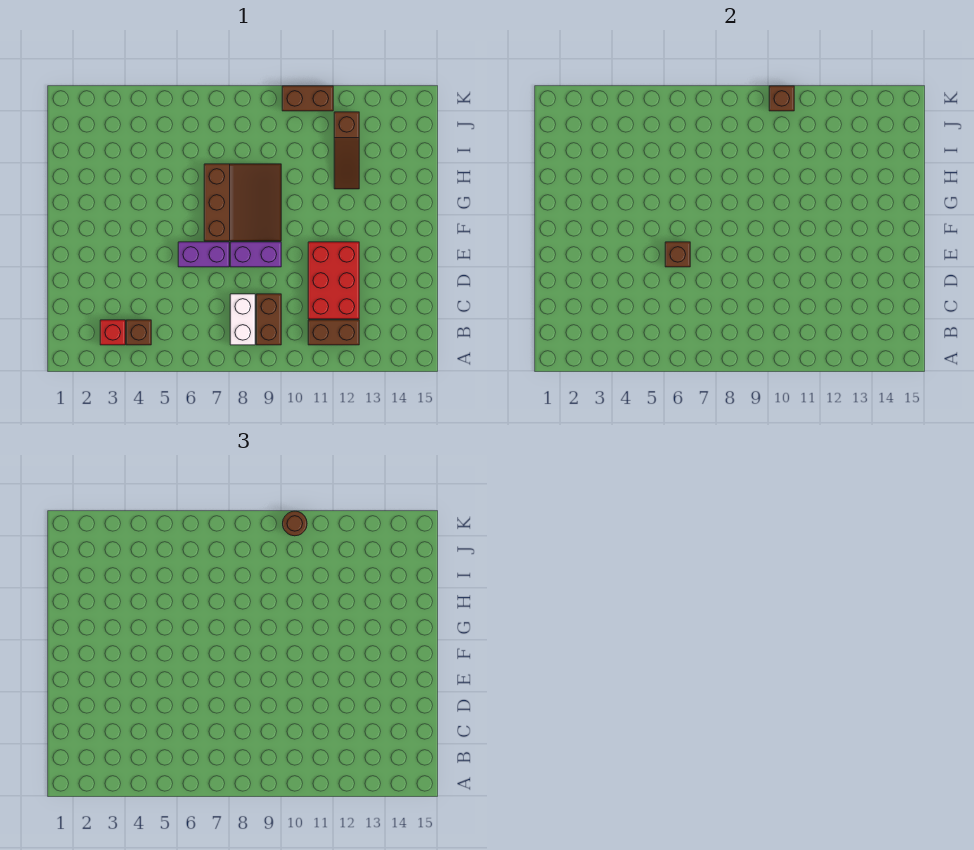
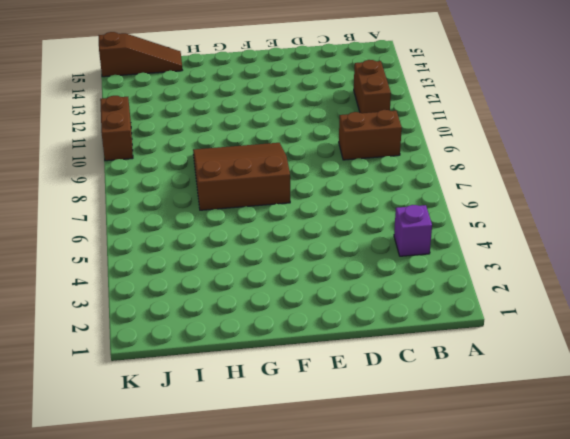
purple brick B4 level 1 -> brown brick B4 level 1
brown slope I15:K15 level 1 top K -> brown slope H12:J12 level 1 top J
none -> red brick B3 level 1
none -> white brick B8:C8 level 1
none -> red brick C11:E12 level 1

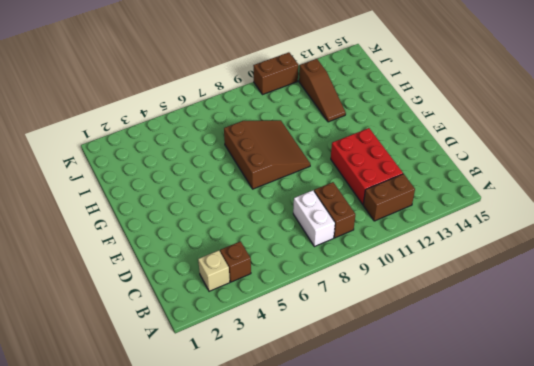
tan brick B3 level 1 -> red brick B3 level 1
none -> purple brick E6:E7 level 1
none -> purple brick E8:E9 level 1
none -> brown brick E6 level 2

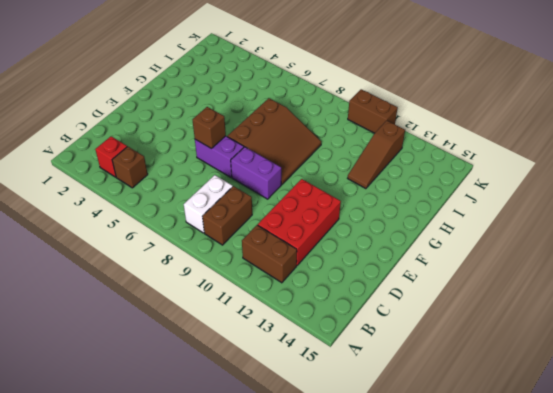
none -> brown brick K10 level 2
none -> brown round brick K10 level 3

